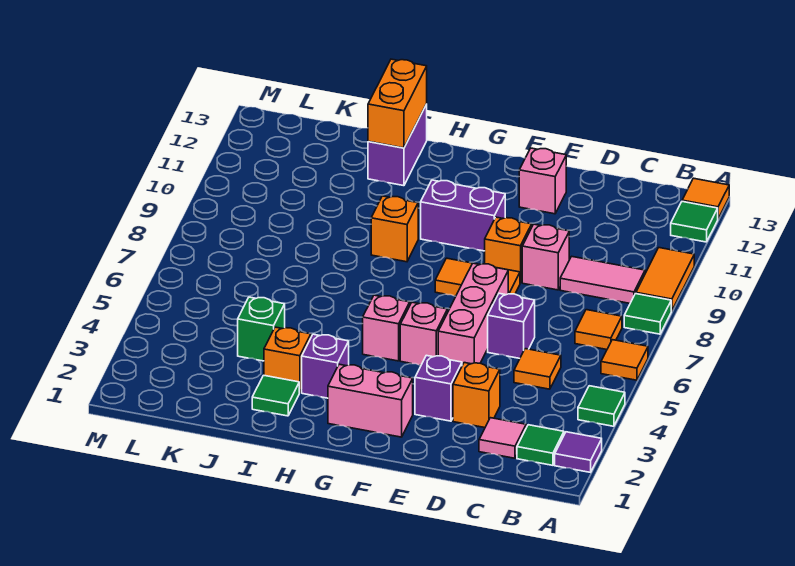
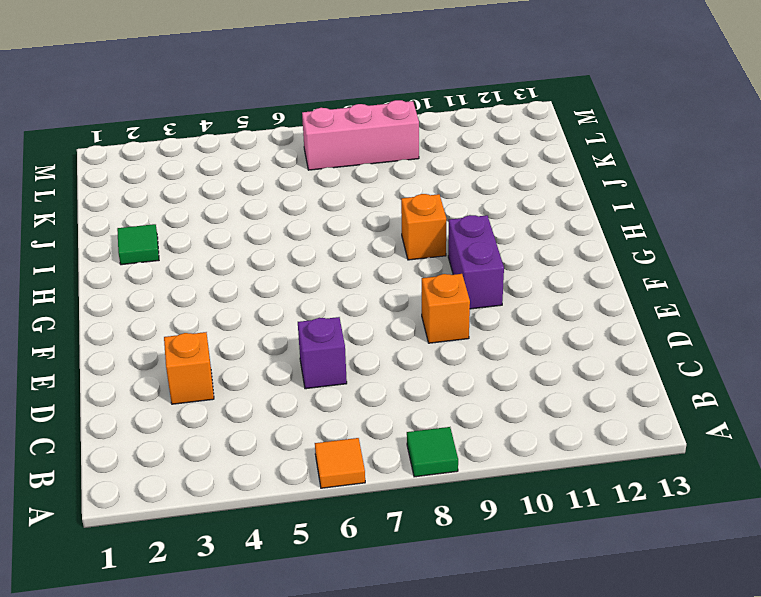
pink brick L7:L9 level 1 -> pink brick E5:E7 level 1
none -> purple tile A2 level 1
none -> green tile A4 level 1
none -> orange tile A9:A10 level 1
none -> green tile A12 level 1

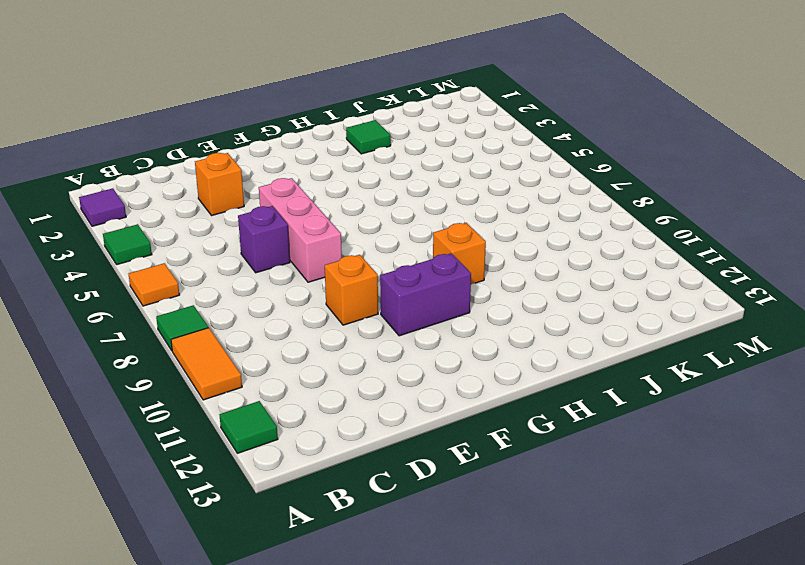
none -> orange tile A13 level 1
none -> green tile B2 level 1
none -> orange tile B7 level 1
none -> pink tile B9:C9 level 1

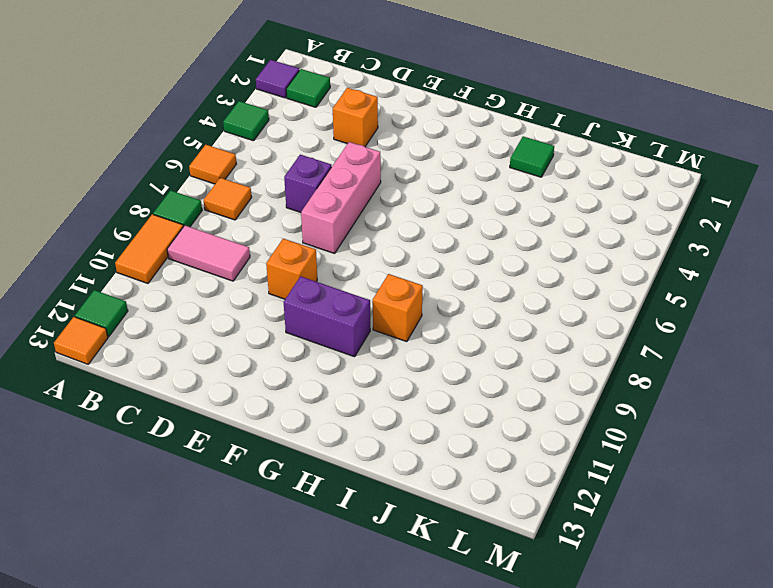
none -> pink tile C2 level 1
none -> orange tile C5 level 1
none -> pink brick D9 level 1
none -> purple brick E3 level 1

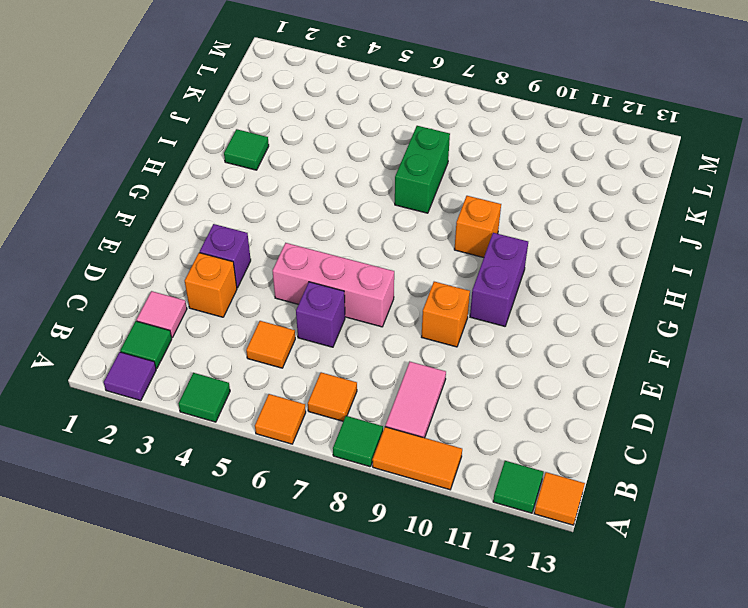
green brick I7:J7 level 1 -> none
none -> pink brick D9 level 1
none -> orange tile E8:F8 level 1
none -> pink brick E12 level 1
none -> pink brick F2:G2 level 1

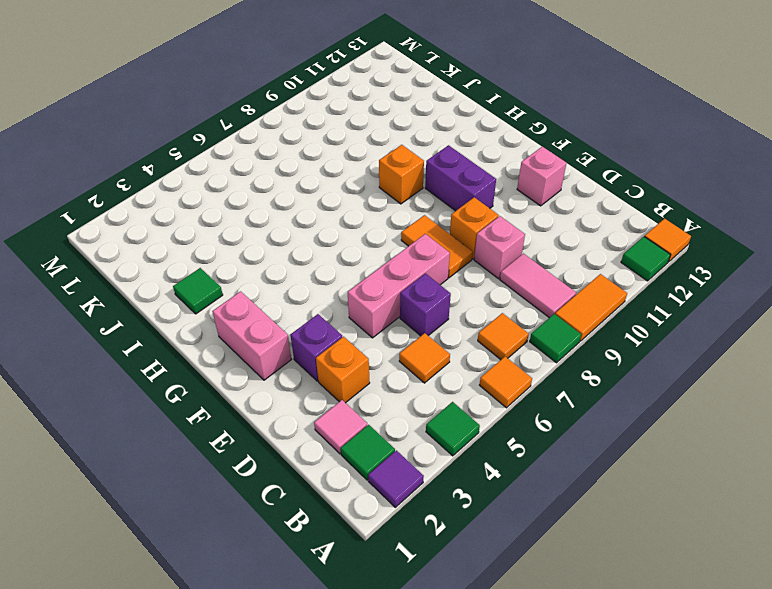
none -> pink brick F5 level 1
none -> pink brick G5 level 1
none -> purple brick H3 level 1
none -> orange brick I3 level 1

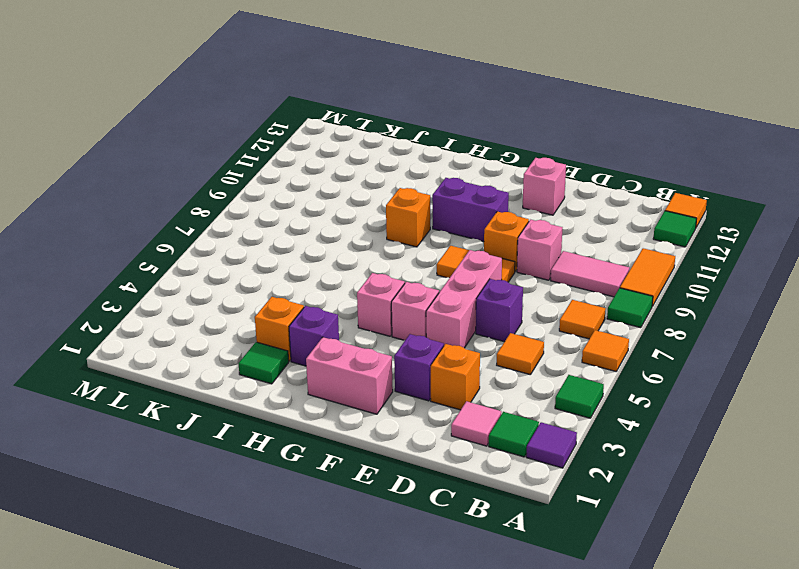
none -> purple brick I12:I13 level 1
none -> green brick J4 level 1
none -> orange brick I12:I13 level 2

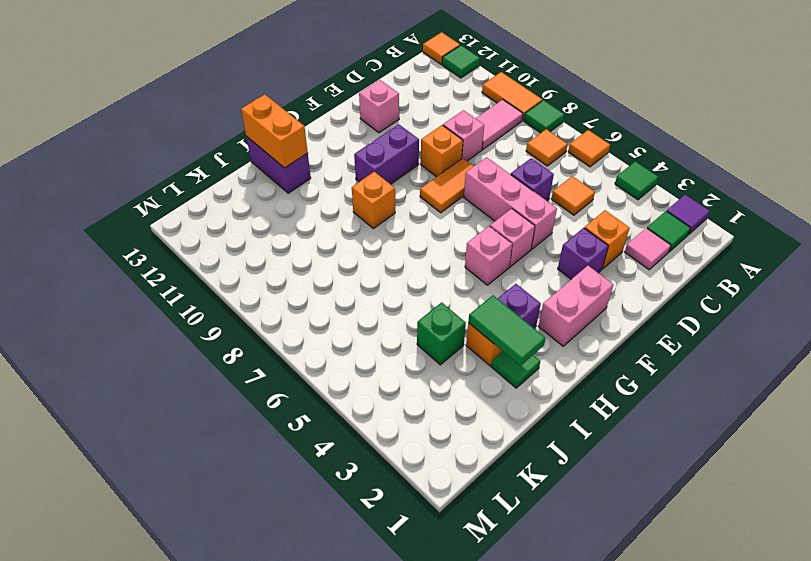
green tile I2:I3 level 2 -> none

